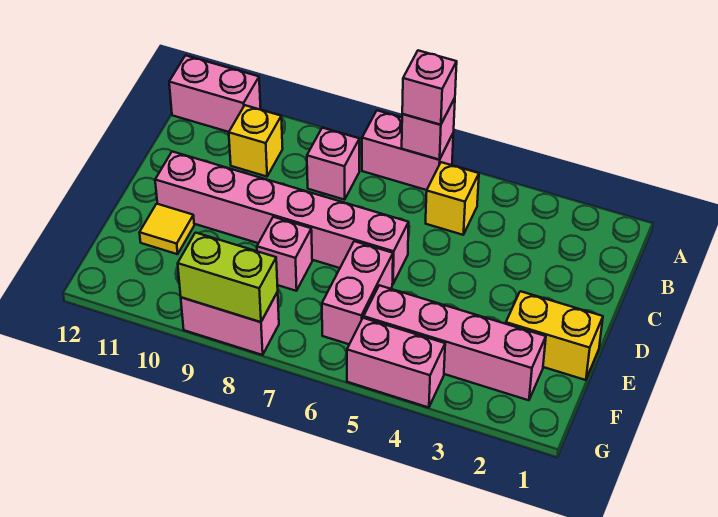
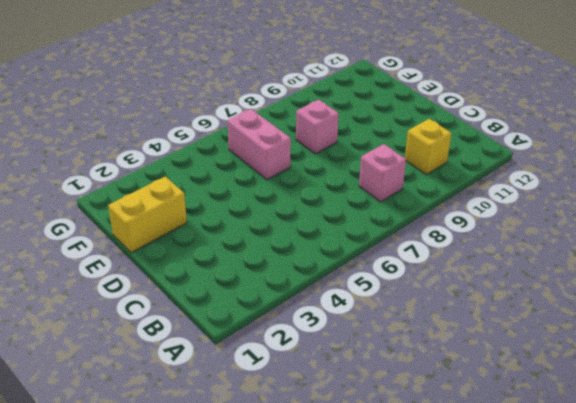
none -> pink brick A6:A7 level 1
none -> pink brick A11:A12 level 1
none -> yellow brick B5 level 1

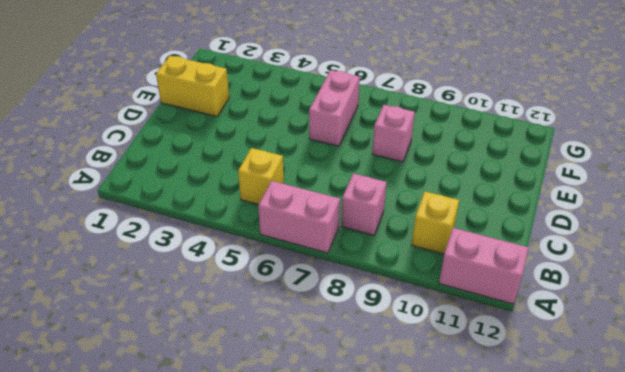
none -> pink brick D6:D11 level 1
none -> yellow tile E11 level 1
none -> pink brick F2:F5 level 1

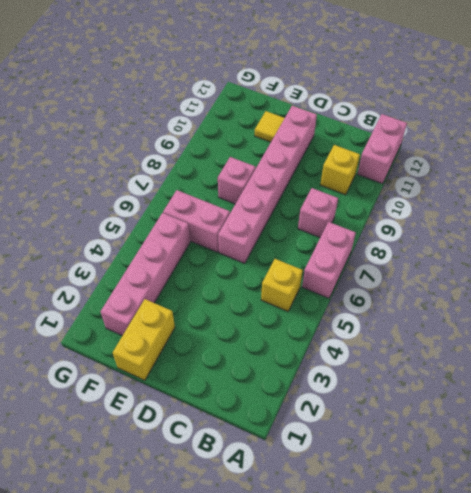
none -> pink brick G4:G5 level 1
none -> pink brick G8:G9 level 1
none -> pink brick A6 level 2

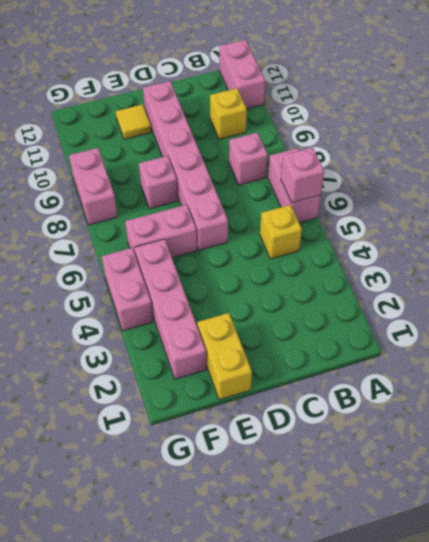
none -> lime brick G8:G9 level 2
none -> pink brick A6 level 3

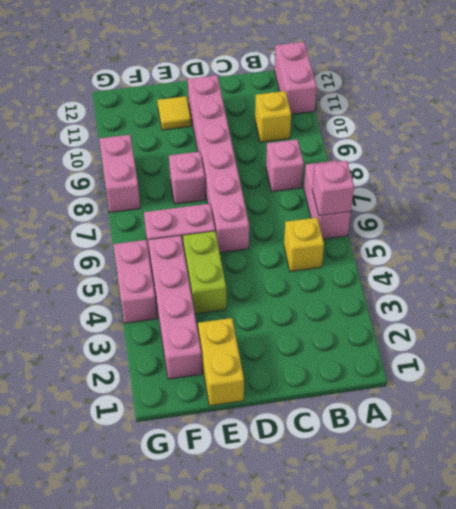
lime brick E4:E5 level 1 -> lime brick G8:G9 level 2
none -> pink brick A6 level 3

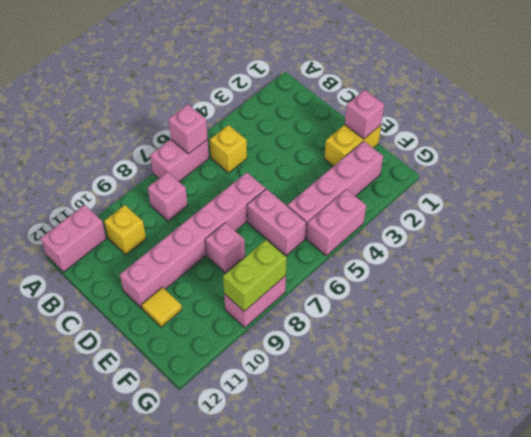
pink brick E1 level 2 -> pink brick A6 level 3

